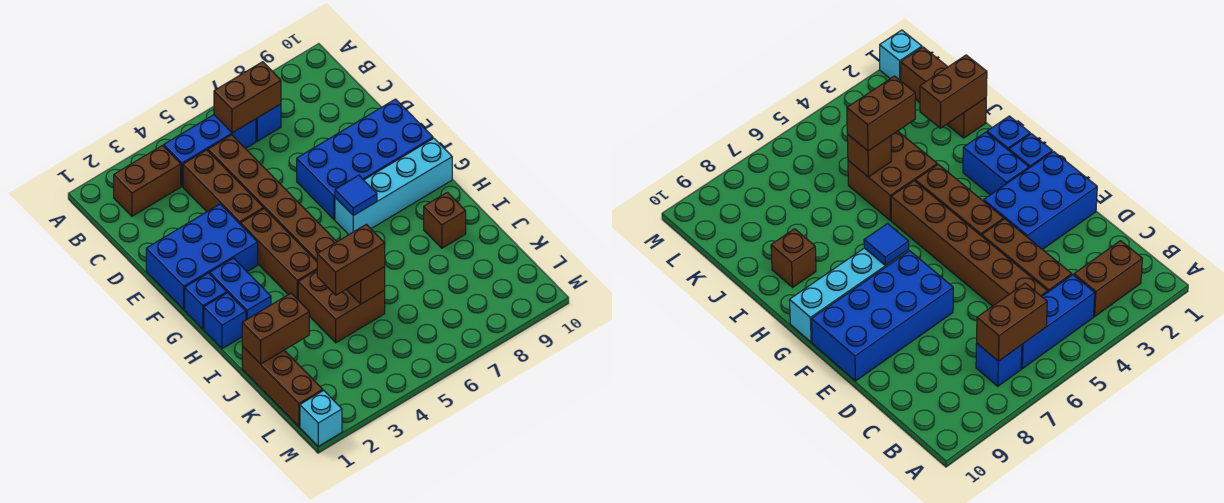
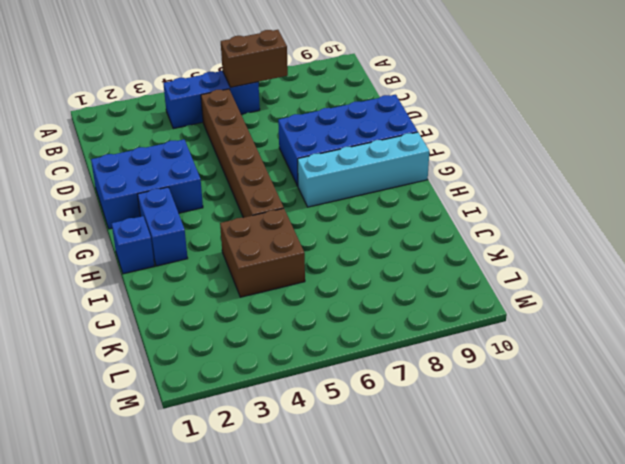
none -> brown brick B2:B3 level 1
none -> blue brick B7 level 1
none -> brown brick C4:E4 level 1

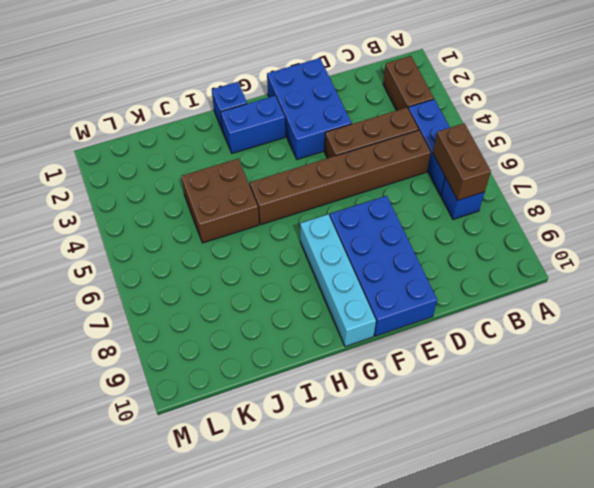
none -> brown brick F4:H4 level 1
none -> blue brick G1 level 1
none -> brown brick I9 level 1

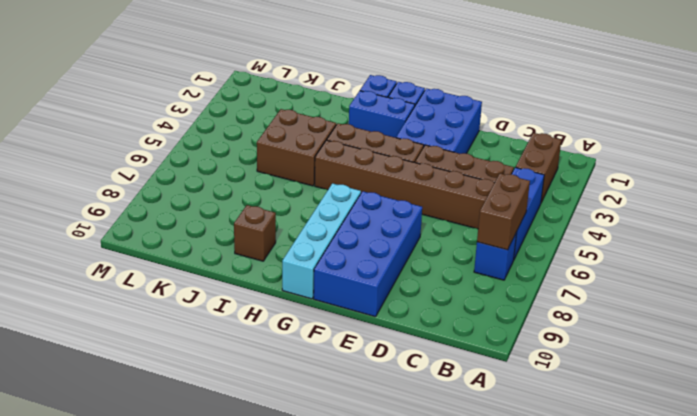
none -> brown brick J1:L1 level 1
none -> cyan brick M1 level 1
none -> blue tile G7 level 2

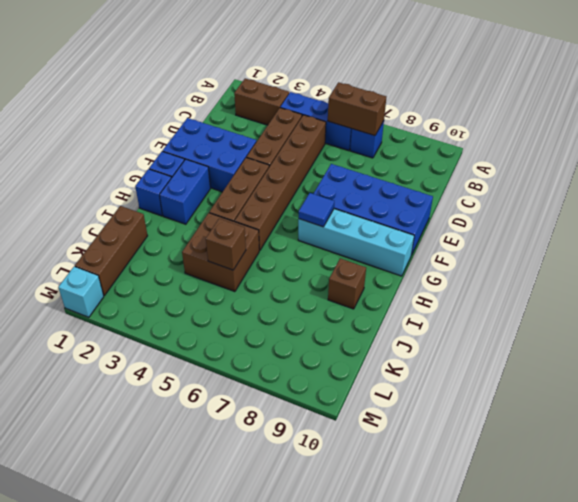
none -> brown brick J1:J2 level 2
none -> brown brick J4:J5 level 3

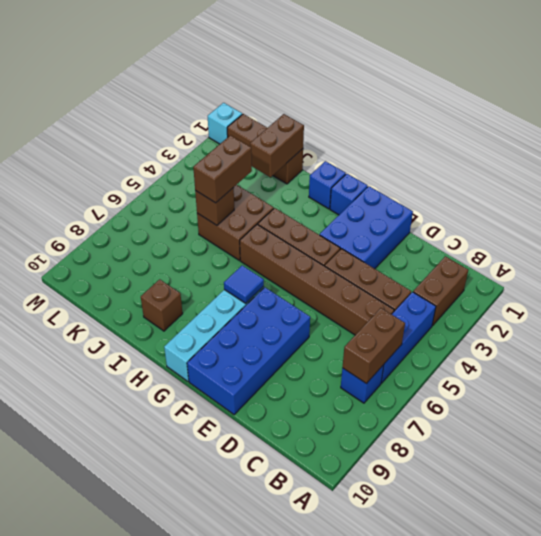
none -> blue brick G2:H2 level 1

